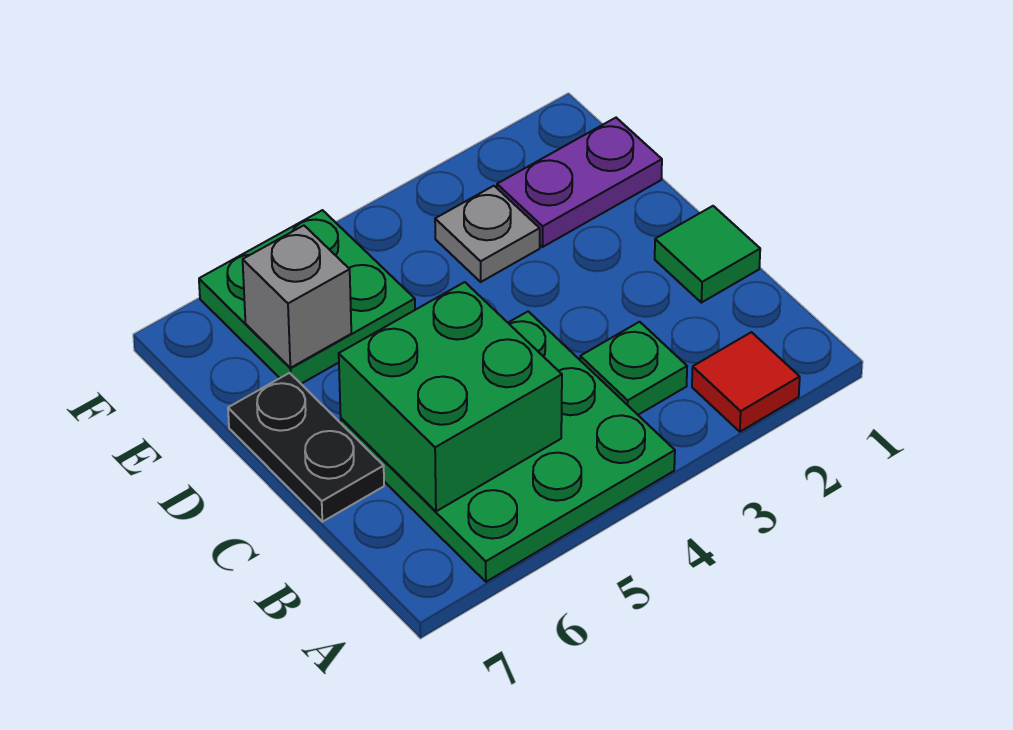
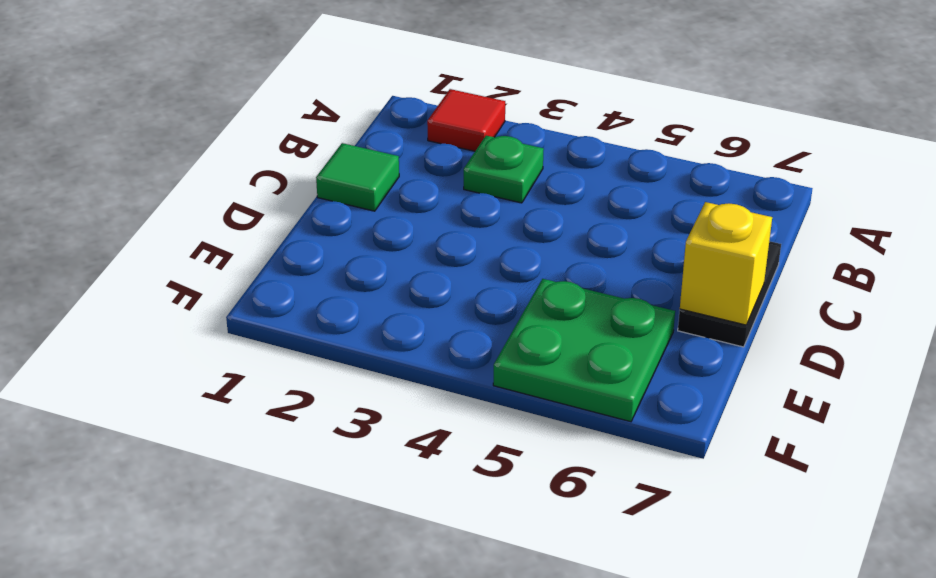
yellow brick D7 level 2 -> none
none -> green plate A4:C6 level 1
none -> purple plate E1:E2 level 1

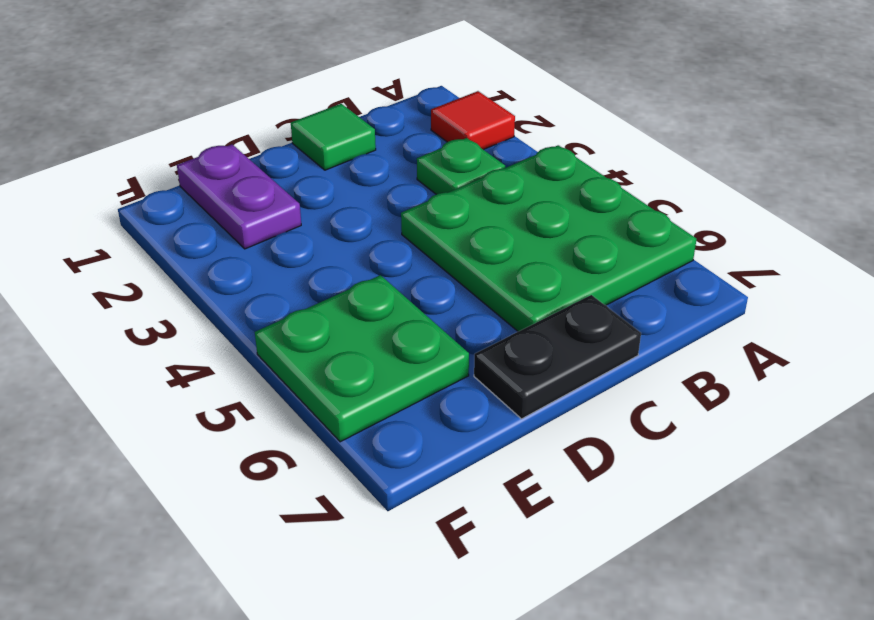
none -> grey plate E3 level 1
none -> green brick B5:C6 level 2

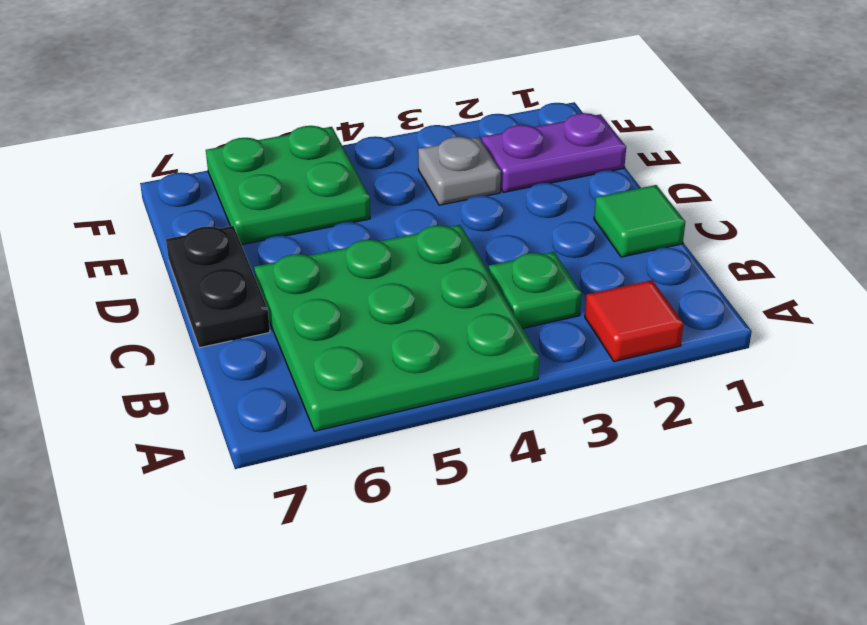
none -> green brick B5:C6 level 2
none -> grey brick E6 level 2

